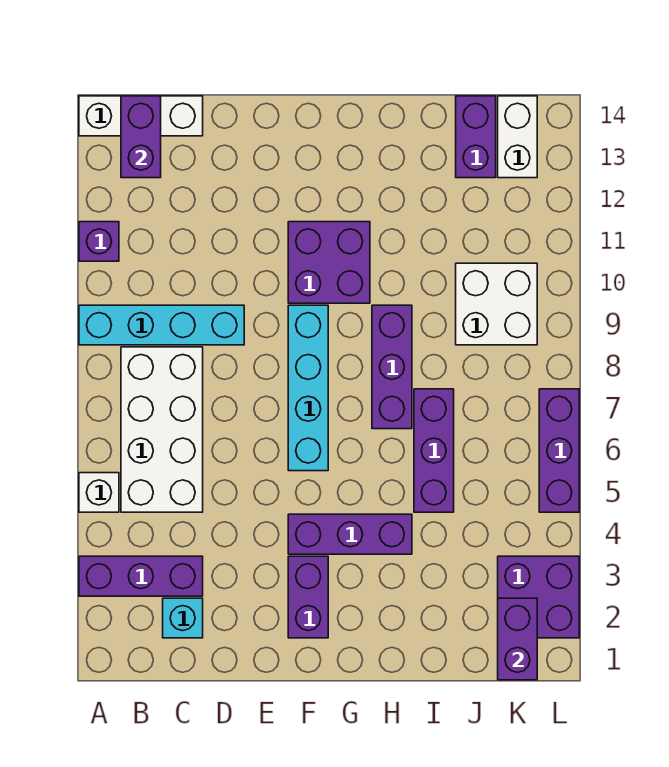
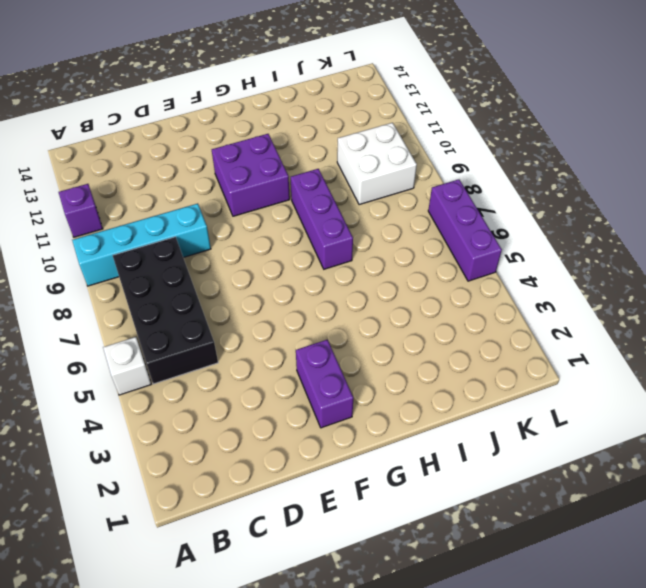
black brick B5:C8 level 1 -> white brick B5:C8 level 1
none -> purple brick A3:C3 level 1
none -> white brick A14:C14 level 1
none -> cyan brick C2 level 1

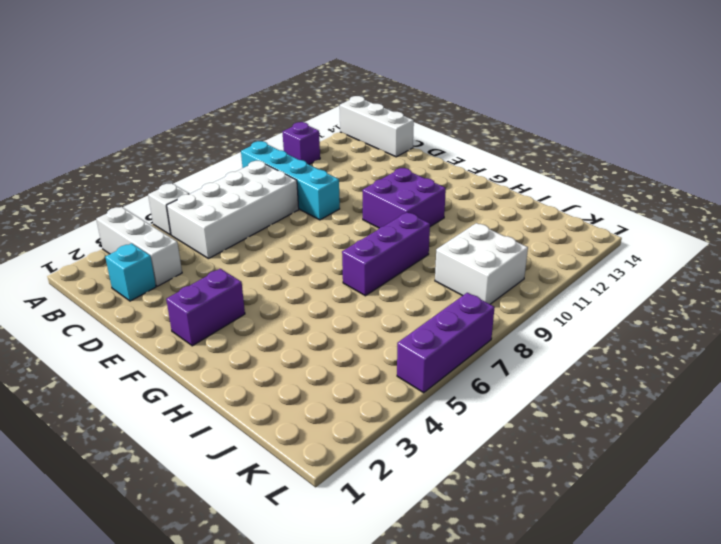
white brick A3:C3 level 1 -> purple brick A3:C3 level 1
none -> purple brick F4:H4 level 1
none -> cyan brick F6:F9 level 1
none -> purple brick I5:I7 level 1

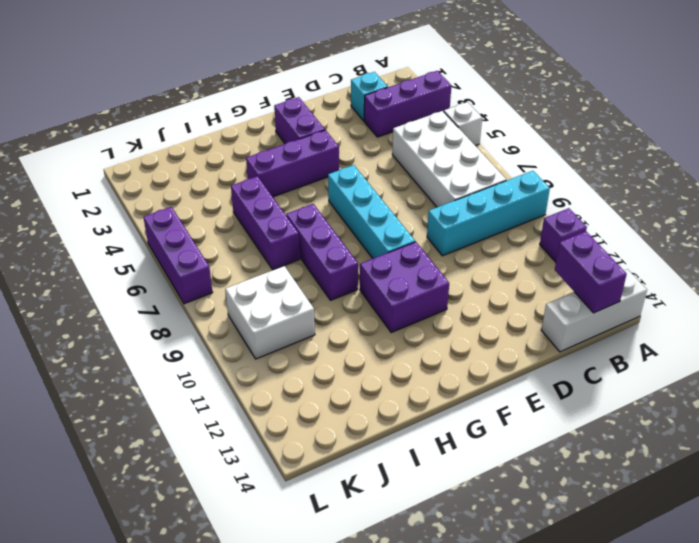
none -> purple brick J13:J14 level 1
none -> purple brick K2:L3 level 1
none -> white brick K13:K14 level 1

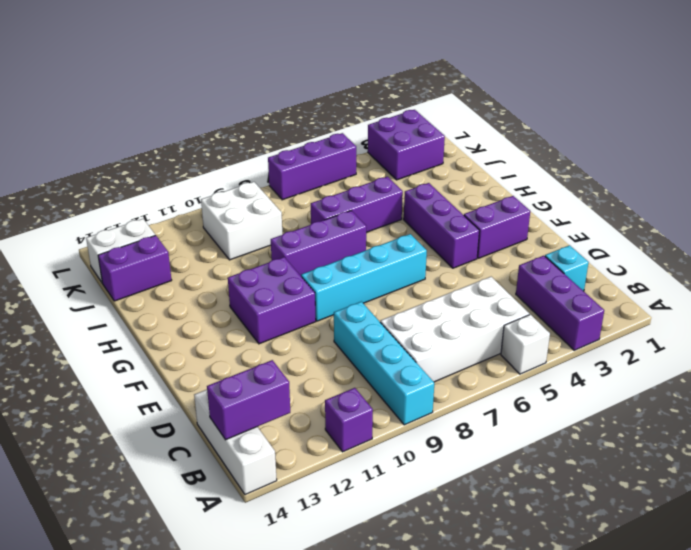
none -> purple brick K1:K2 level 2

